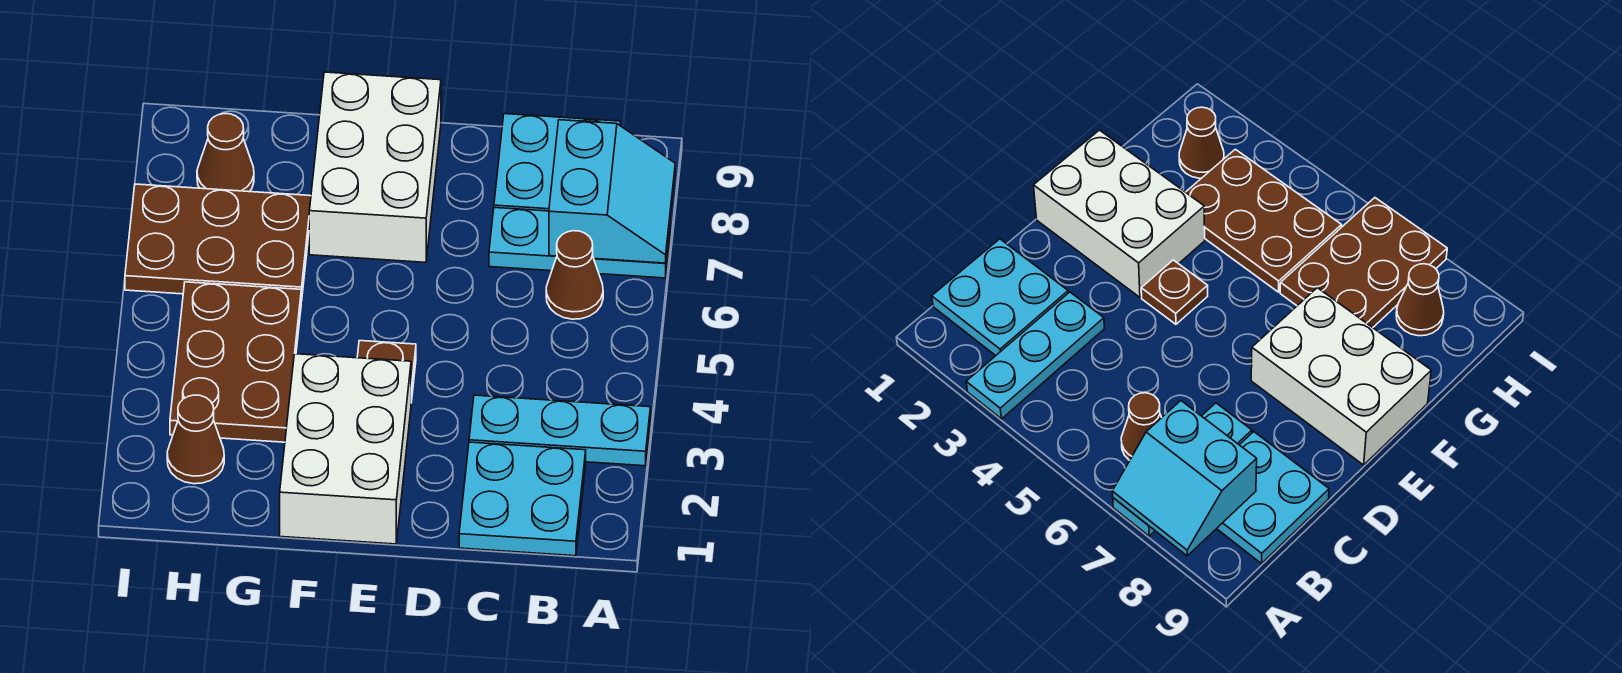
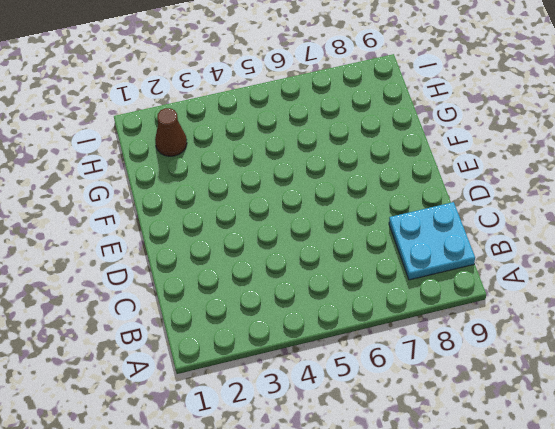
none -> cyan plate A3:C3 level 1
none -> cyan plate A7:C7 level 1
none -> cyan plate B1:C2 level 1

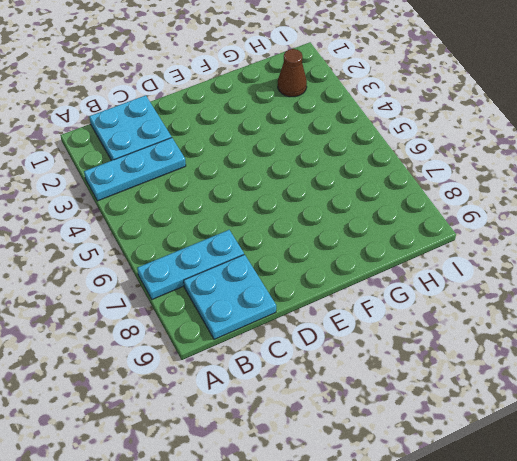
none -> brown cone B6 level 1
none -> white brick E1:F3 level 1
none -> brown plate E4 level 1

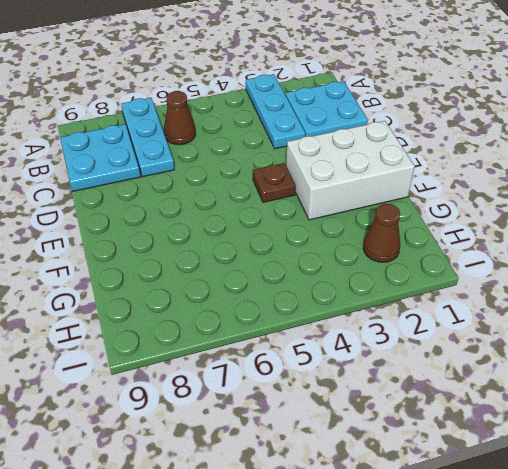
none -> white brick E7:F9 level 1
none -> brown plate G3:H5 level 1
none -> brown plate G6:I7 level 1

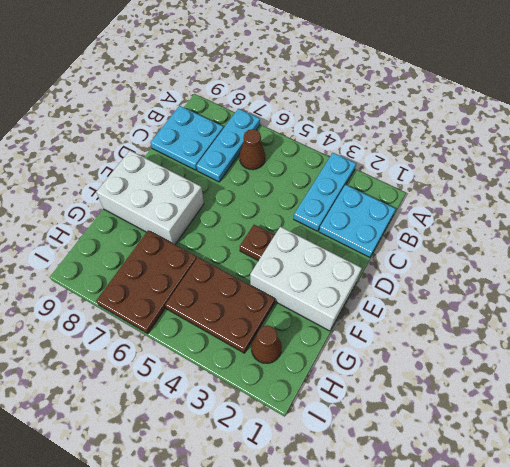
none -> brown cone H8 level 1
none -> cyan slope A7:B8 level 2 top B

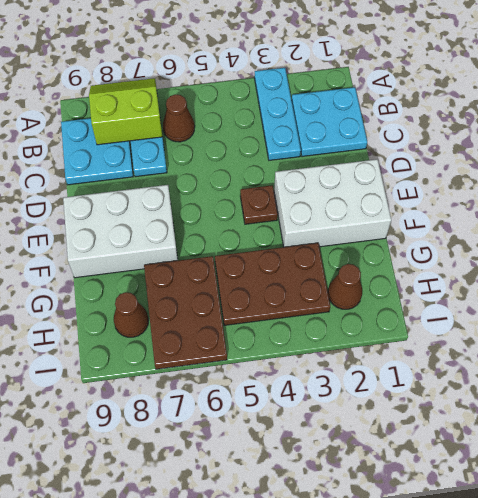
lime slope A7:B8 level 2 top B -> cyan slope A7:B8 level 2 top B

